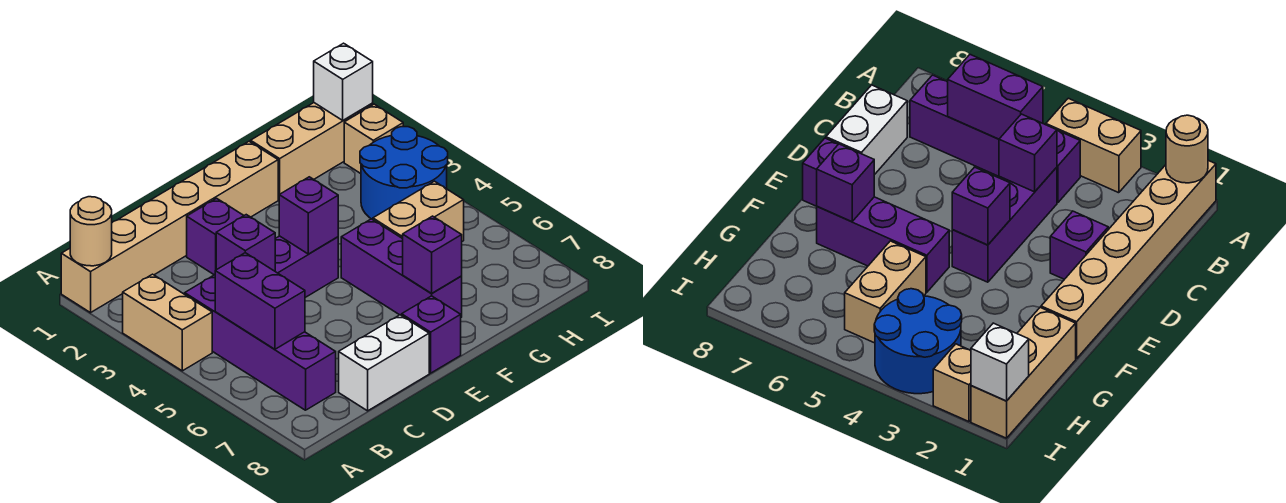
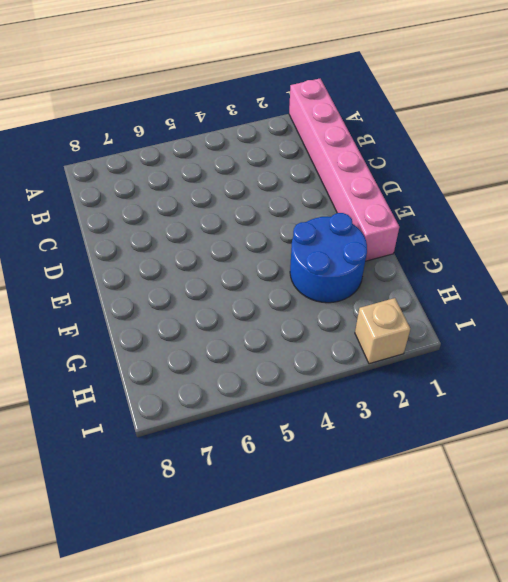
pink brick A1:F1 level 1 -> tan brick A1:F1 level 1
blue round brick F2:G3 level 1 -> blue round brick H3:I4 level 1
none -> tan brick A3:A4 level 1
none -> purple brick B4:B7 level 1
none -> purple brick C4:E4 level 1

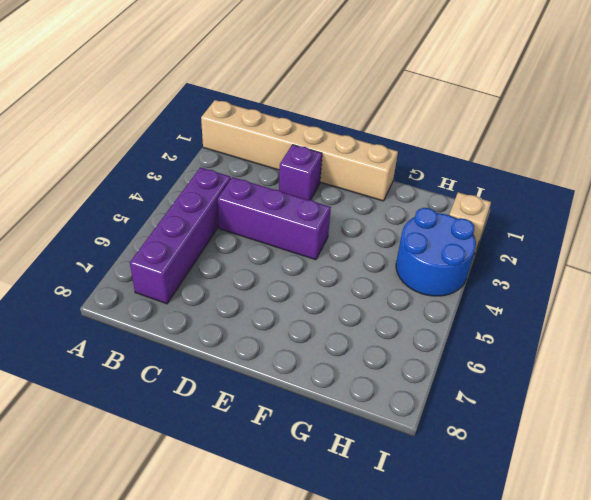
none -> tan brick A3:A4 level 1
none -> white brick C8:D8 level 1
none -> purple brick E8 level 1

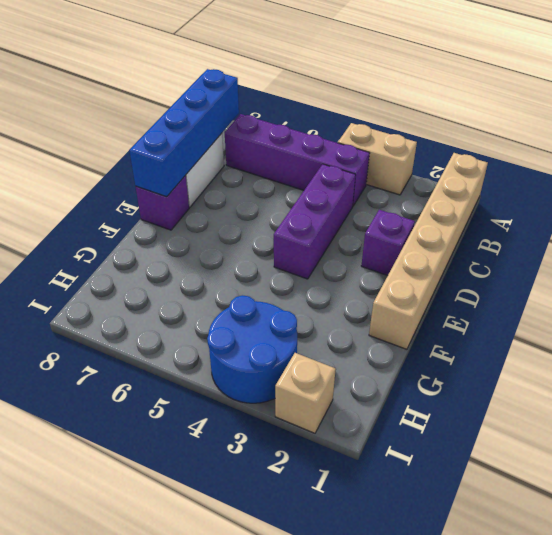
blue brick B8:E8 level 2 -> none
none -> purple brick F5:F7 level 1
none -> tan brick G1:I1 level 1
none -> tan brick G5:H5 level 1

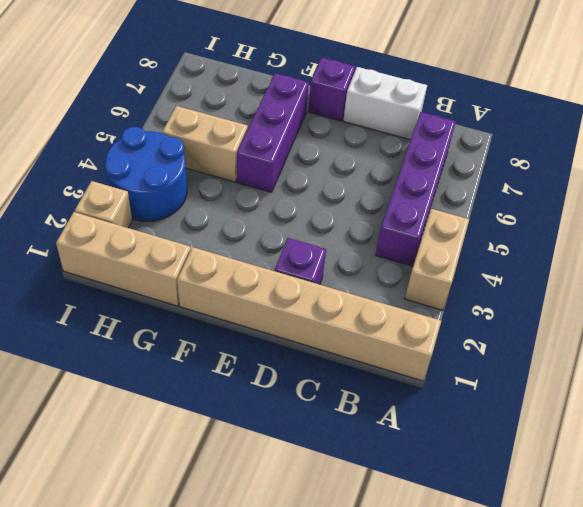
none -> purple brick C4:E4 level 1
none -> tan round brick A1 level 2
none -> purple brick B5:B6 level 2

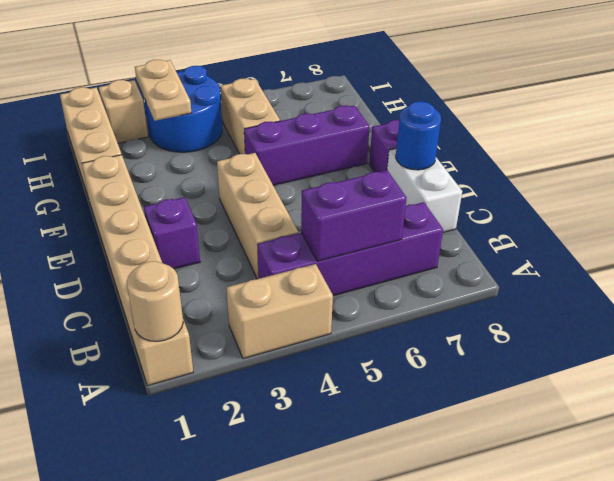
tan brick C4:E4 level 1 -> purple brick C4:E4 level 1
blue round brick D8 level 2 -> none
tan plate H3:I3 level 2 -> none
none -> purple brick C4 level 2
none -> purple brick E4 level 2
none -> purple brick F7 level 2

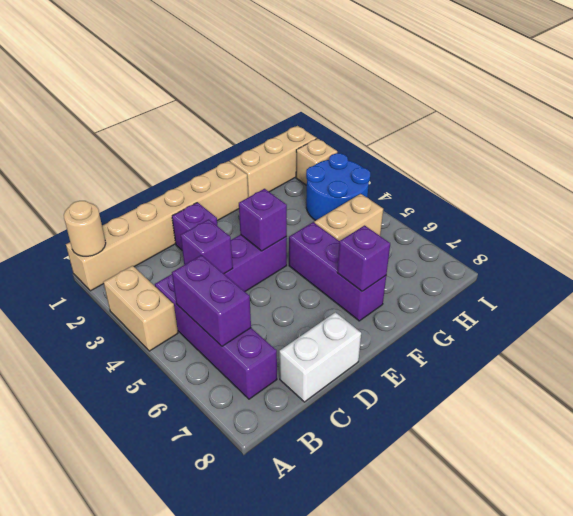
none -> purple brick E8 level 1
none -> white brick I1 level 2

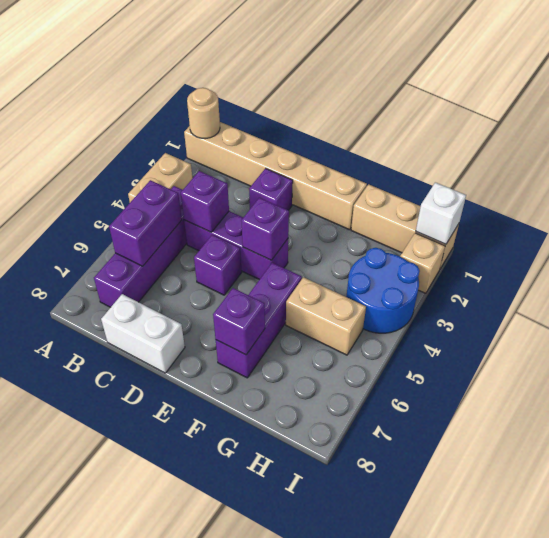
purple brick D5 level 1 -> purple brick E8 level 1

